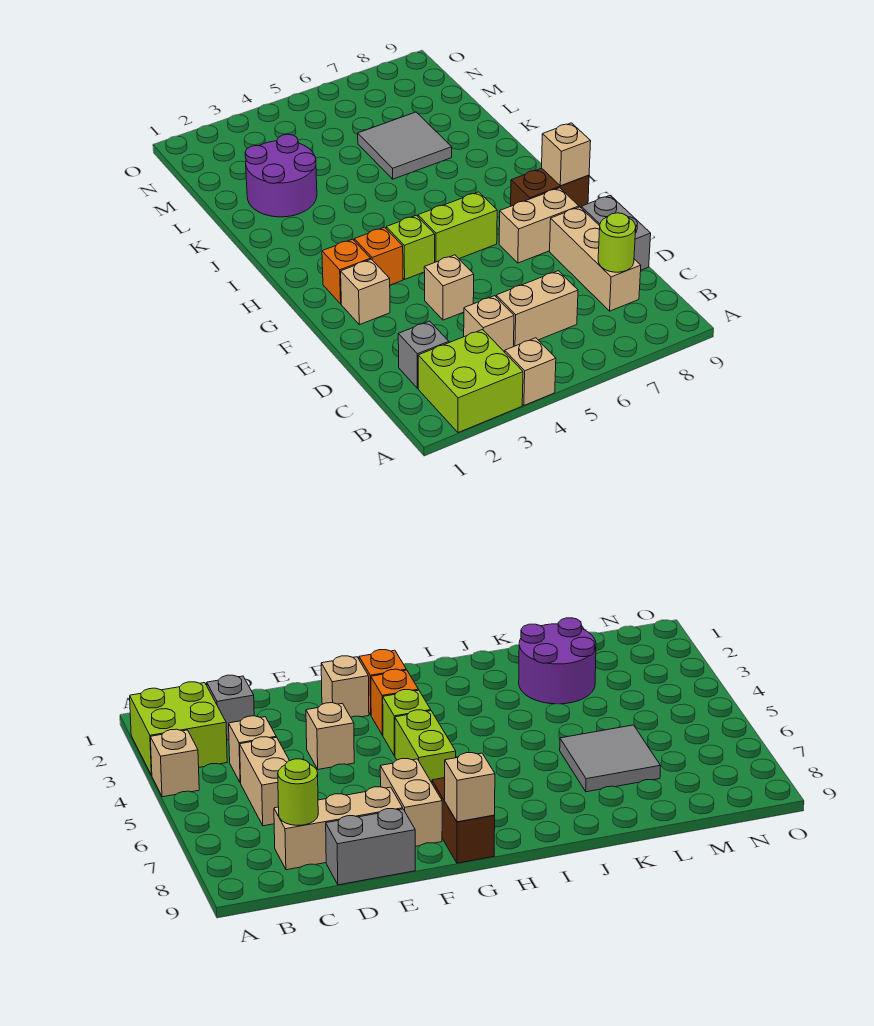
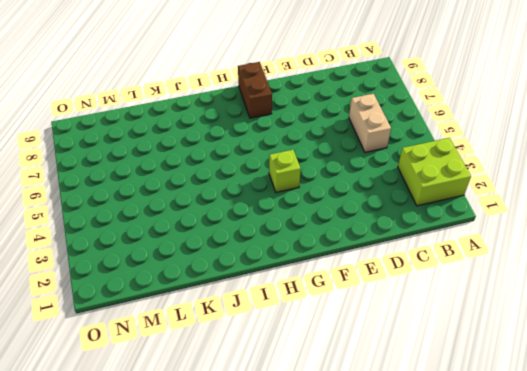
none -> tan brick A4 level 1
none -> grey brick C2 level 1
none -> tan brick C4 level 1

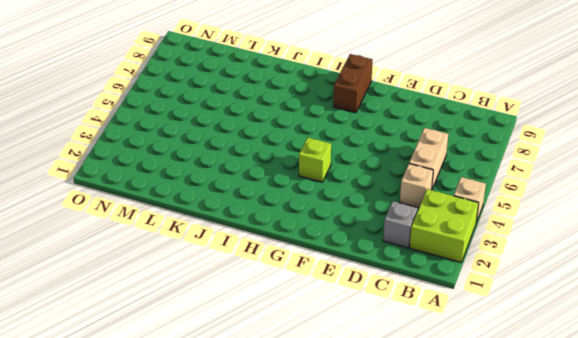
none -> tan brick C8:E8 level 1
none -> grey brick D9:E9 level 1
none -> tan brick E4 level 1

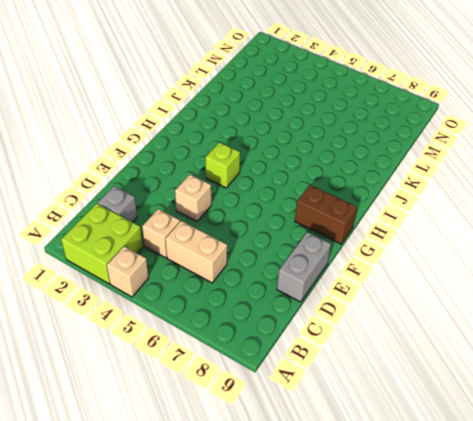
none -> tan brick C8:E8 level 1
none -> tan brick F2 level 1
none -> tan brick F7:F8 level 1

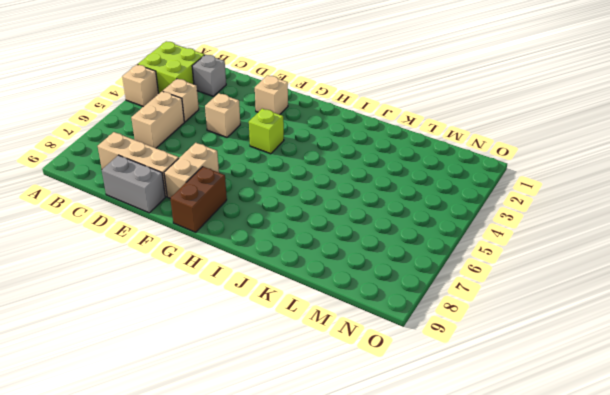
none -> orange brick G2 level 1
none -> orange brick G3 level 1
none -> lime brick G5:G6 level 1

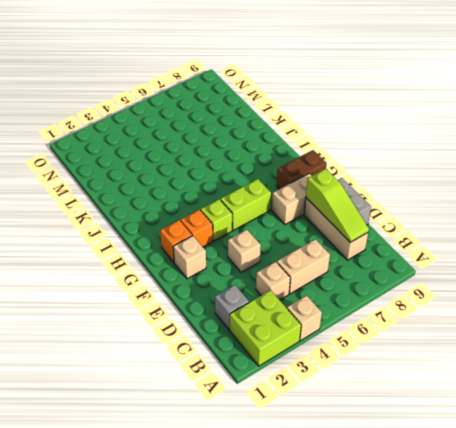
lime slope C8:E8 level 2 top E -> lime round brick C8 level 2
none -> purple round brick K2:L3 level 1
none -> grey tile K6:L7 level 1
none -> tan brick G9 level 2

